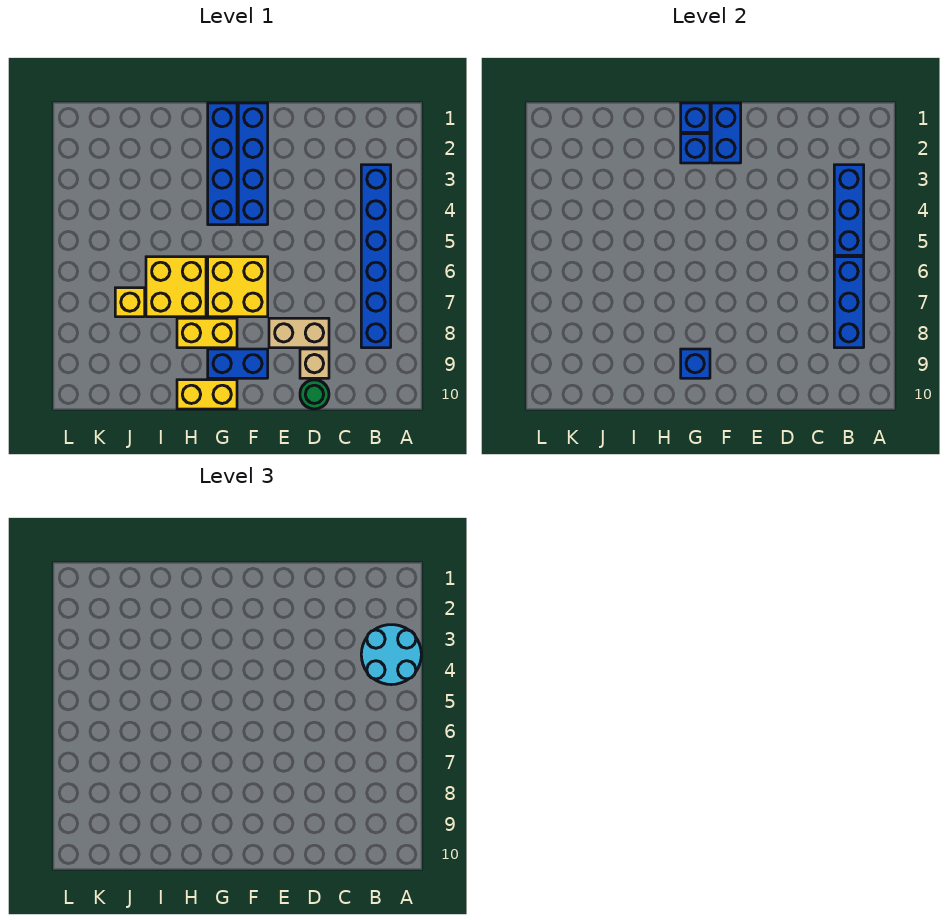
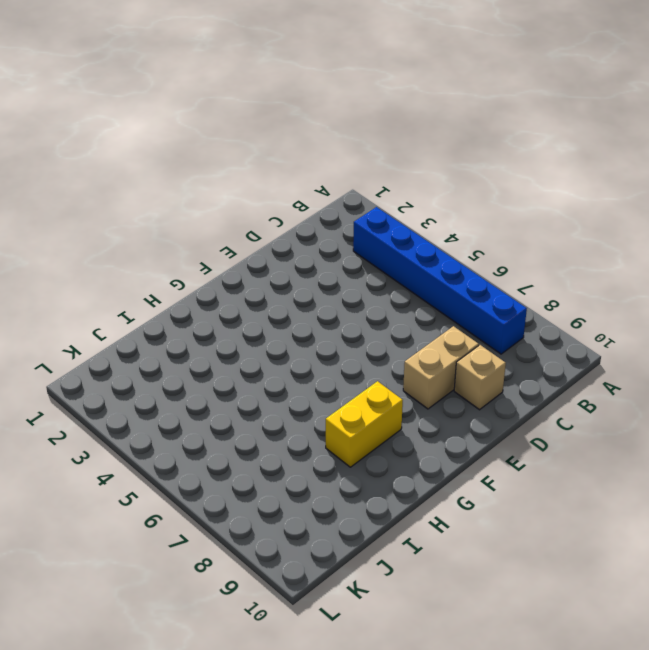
none -> green round brick D10 level 1
none -> blue brick F1:F4 level 1
none -> yellow brick F6:G7 level 1

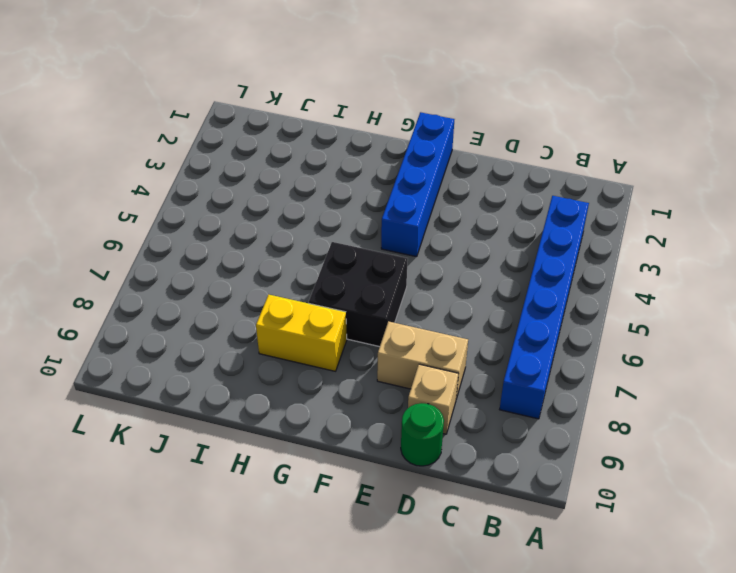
black brick F6:G7 level 1 -> yellow brick F6:G7 level 1
none -> blue brick F9:G9 level 1
none -> blue brick G1:G4 level 1
none -> yellow brick G10:H10 level 1

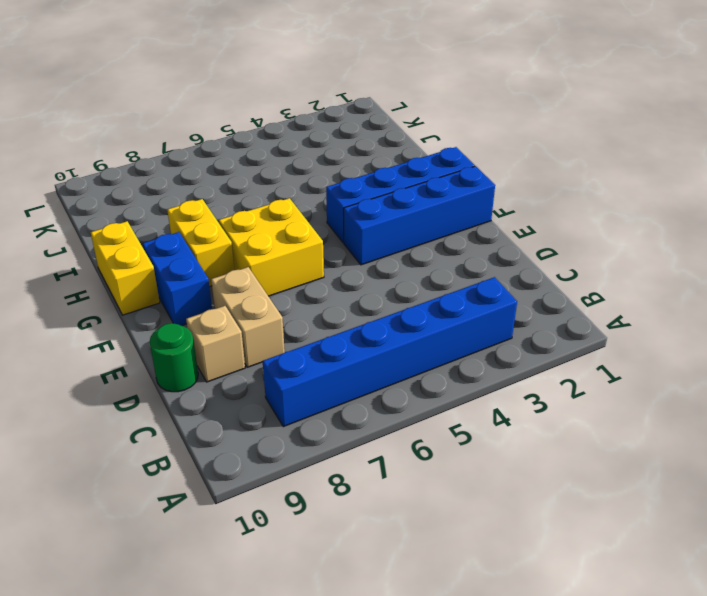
none -> yellow brick H6:I7 level 1
none -> yellow brick J7 level 1
none -> blue brick B3:B5 level 2

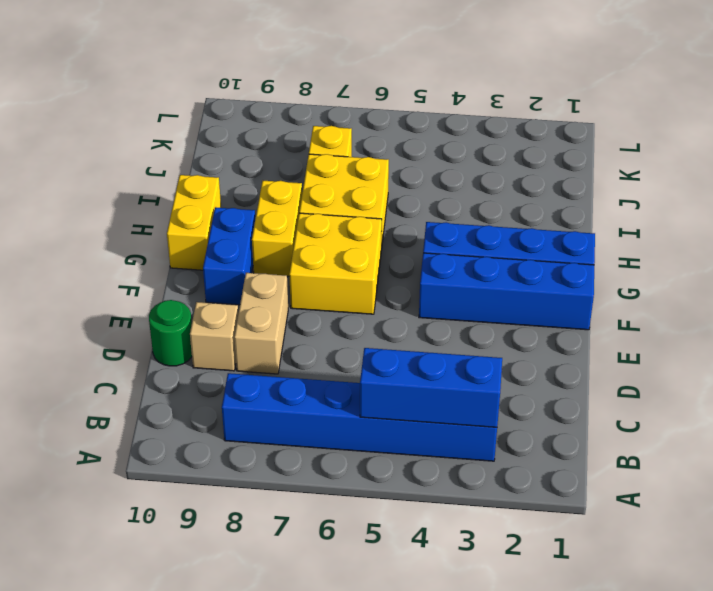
none -> blue brick B6:B8 level 2
none -> blue brick F1:F2 level 2
none -> blue brick G1 level 2

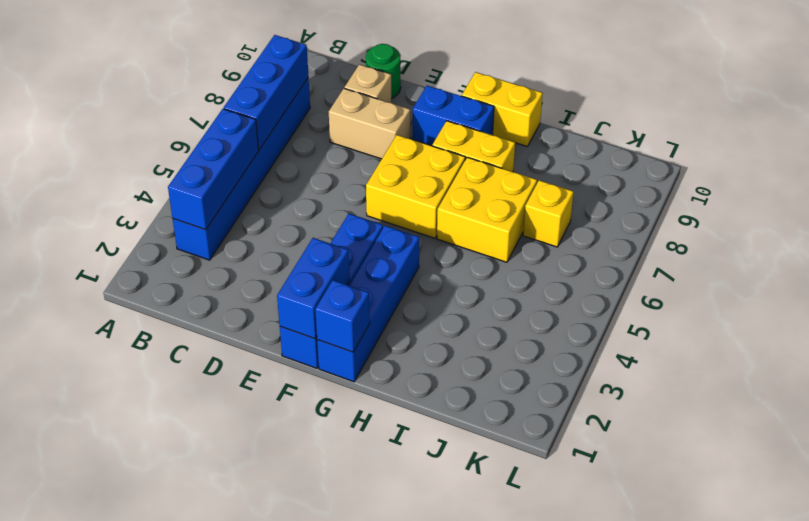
none -> blue brick G2 level 2
none -> blue brick G9 level 2
none -> cyan round brick A3:B4 level 3

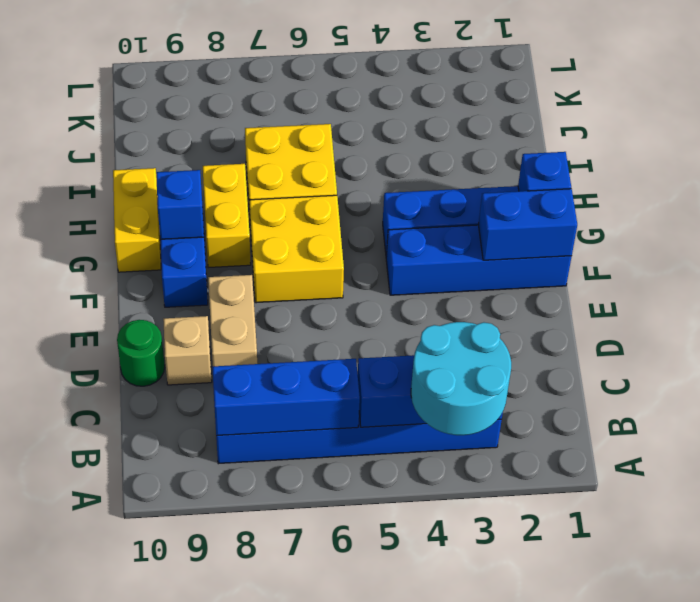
none -> yellow brick J7 level 1
none -> blue brick G2 level 2

